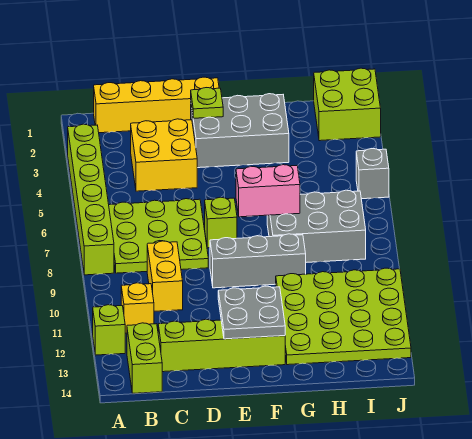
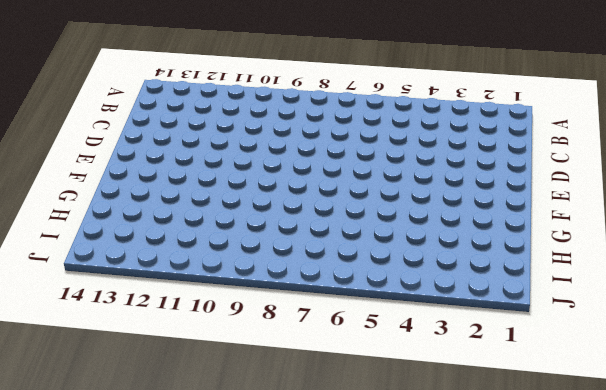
none -> lime brick A3:A8 level 1
none -> lime brick A12 level 1
none -> yellow brick B1:E1 level 1

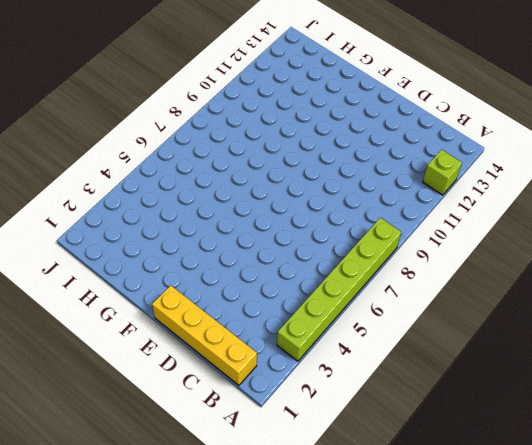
none -> lime plate B6:D8 level 1
none -> yellow brick B11 level 1
none -> lime brick B13:B14 level 1

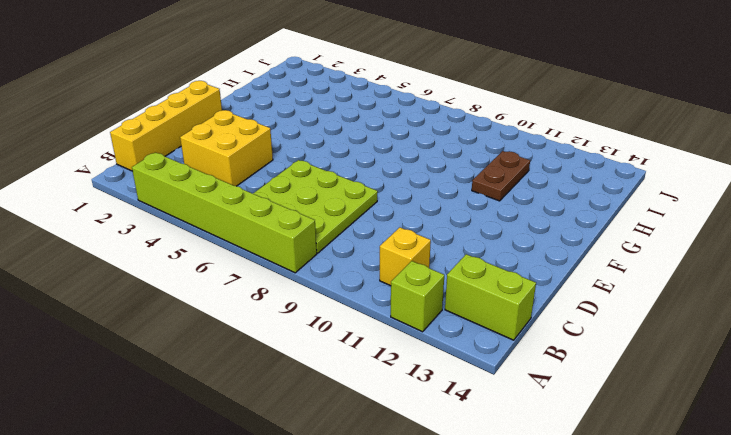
brown plate G11:H11 level 1 -> lime plate G10:J13 level 1
none -> yellow brick C9:C10 level 1
none -> lime brick C13:F13 level 1
none -> grey brick E2:G3 level 1

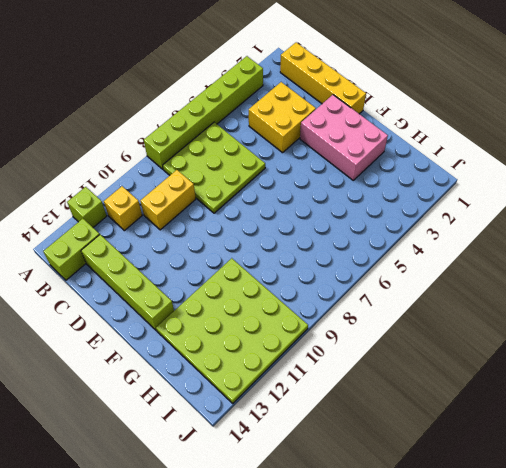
pink brick E2:G3 level 1 -> grey brick E2:G3 level 1
none -> lime brick E7 level 1
none -> grey brick E9:G9 level 1
none -> grey brick G7:I8 level 1

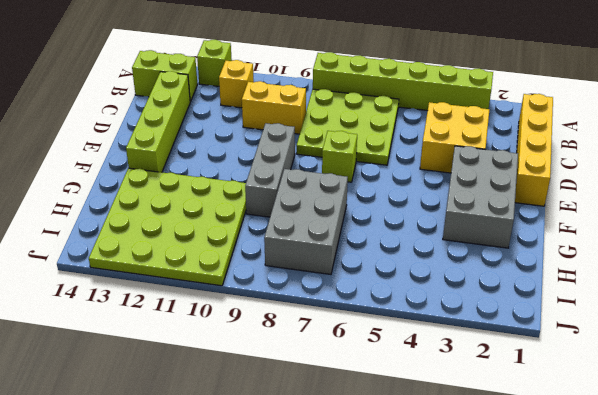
none -> lime brick I1:J2 level 1
none -> grey brick J5 level 1
none -> lime plate E2 level 2

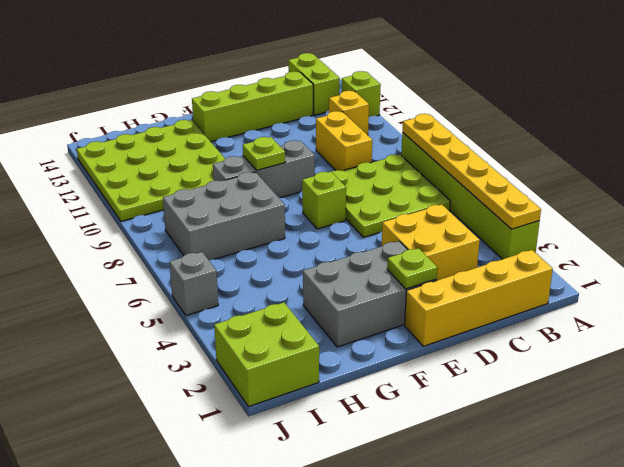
yellow plate A3:A8 level 2 -> none
lime plate F9 level 2 -> none
none -> grey plate E12:F13 level 2
none -> pink brick F7:G7 level 2

